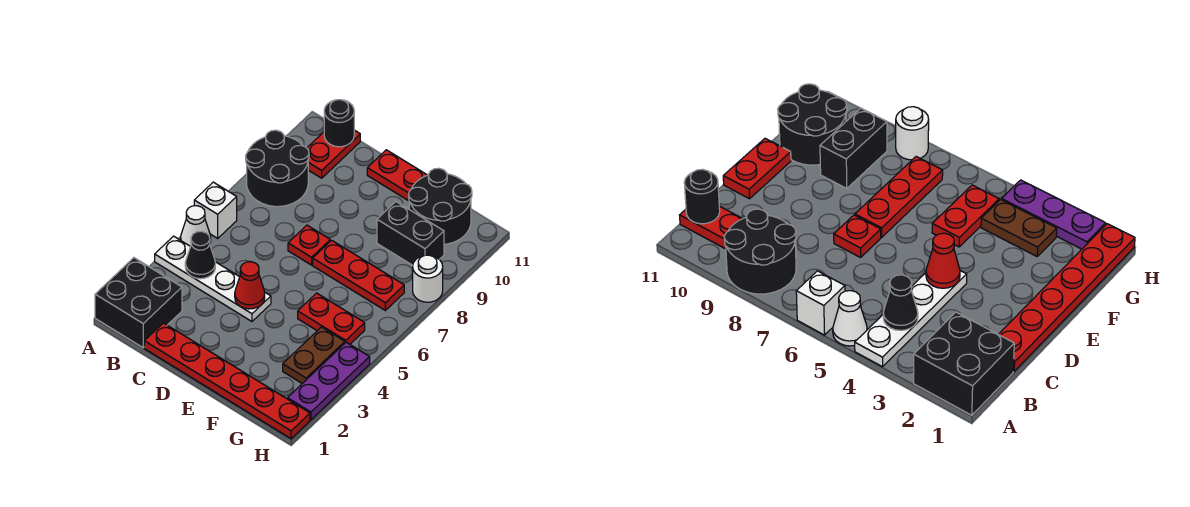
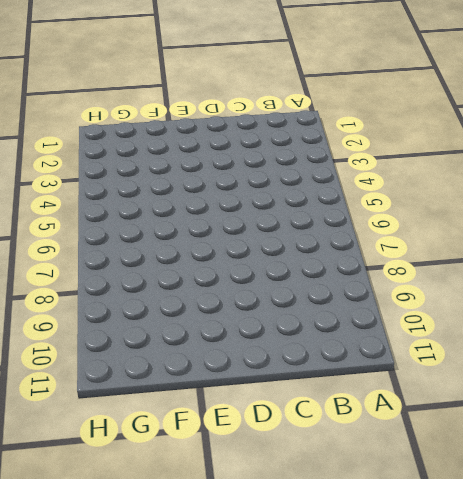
none -> black brick A1:B2 level 1
none -> white plate A4:D4 level 1
none -> white cone A5 level 1

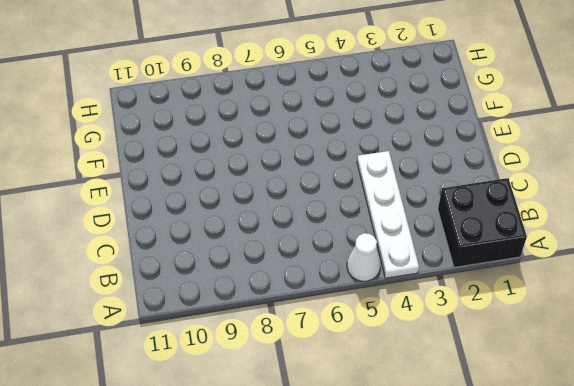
none -> white brick A6 level 1
none -> black round brick A8:B9 level 1
none -> red plate B10:B11 level 1

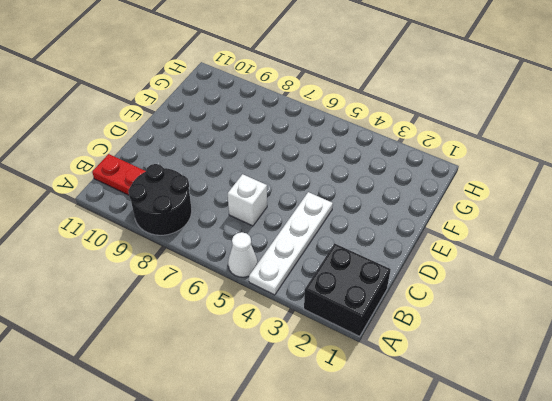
white brick C6 level 1 -> white brick A6 level 1
none -> red plate C1:H1 level 1
none -> red plate D7 level 1
none -> red plate D11:E11 level 1

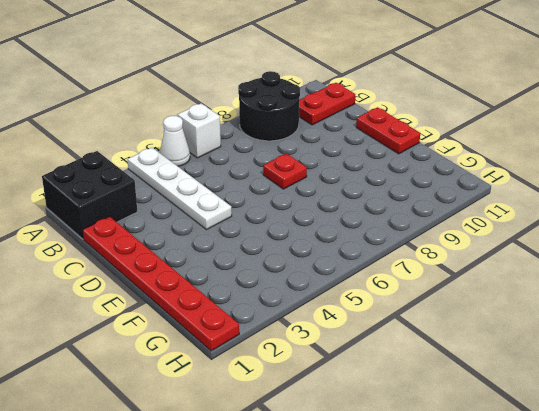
none -> red plate E7:G7 level 1
none -> red plate F5:G5 level 1
none -> black brick F9:G9 level 1

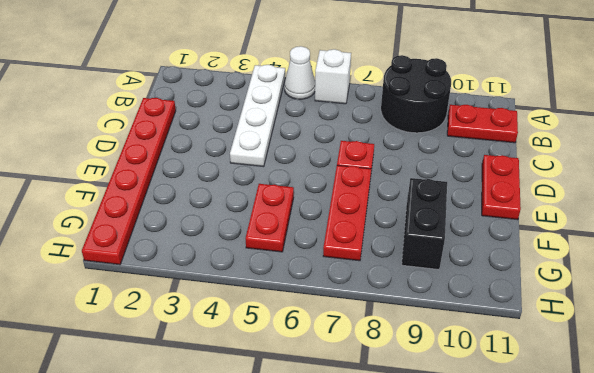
none -> black brick A1:B2 level 1
none -> black round brick F10:G11 level 1
none -> brown plate G3:G4 level 1

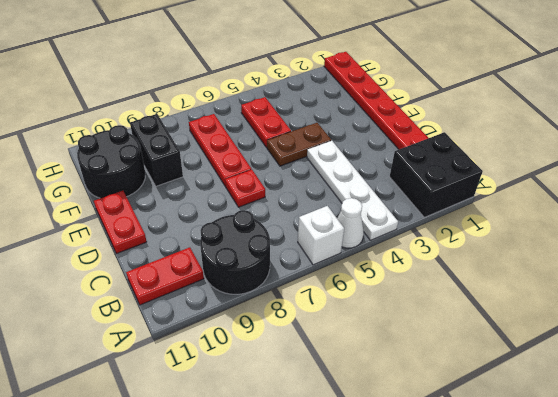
brown plate E4:E5 level 1 -> brown plate G3:G4 level 1
none -> purple plate H2:H4 level 1
none -> white round brick H8 level 1
none -> black cone B4 level 2

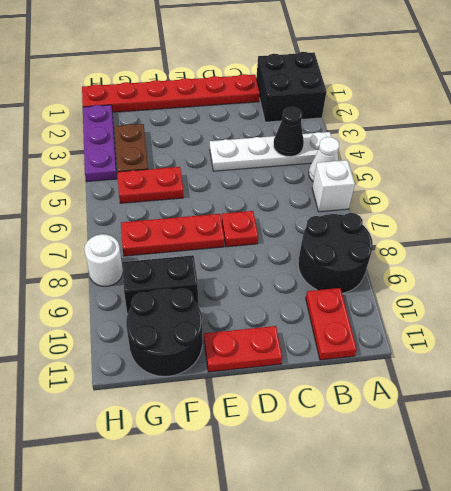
none -> black round brick B11 level 2
none -> red cone D4 level 2

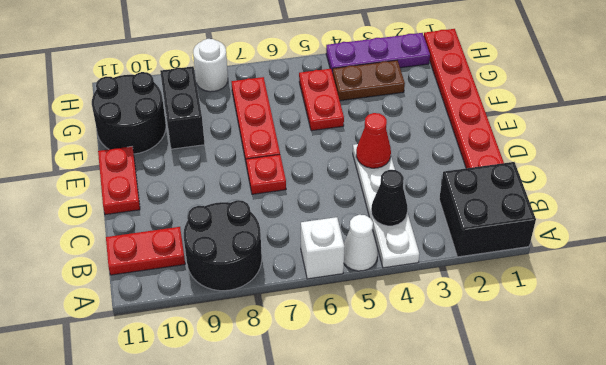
none -> black round brick B11 level 2

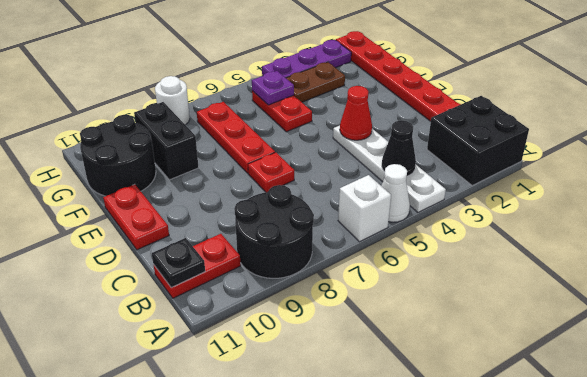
black plate B11 level 2 -> black round brick B11 level 2
purple plate G5 level 2 -> none

